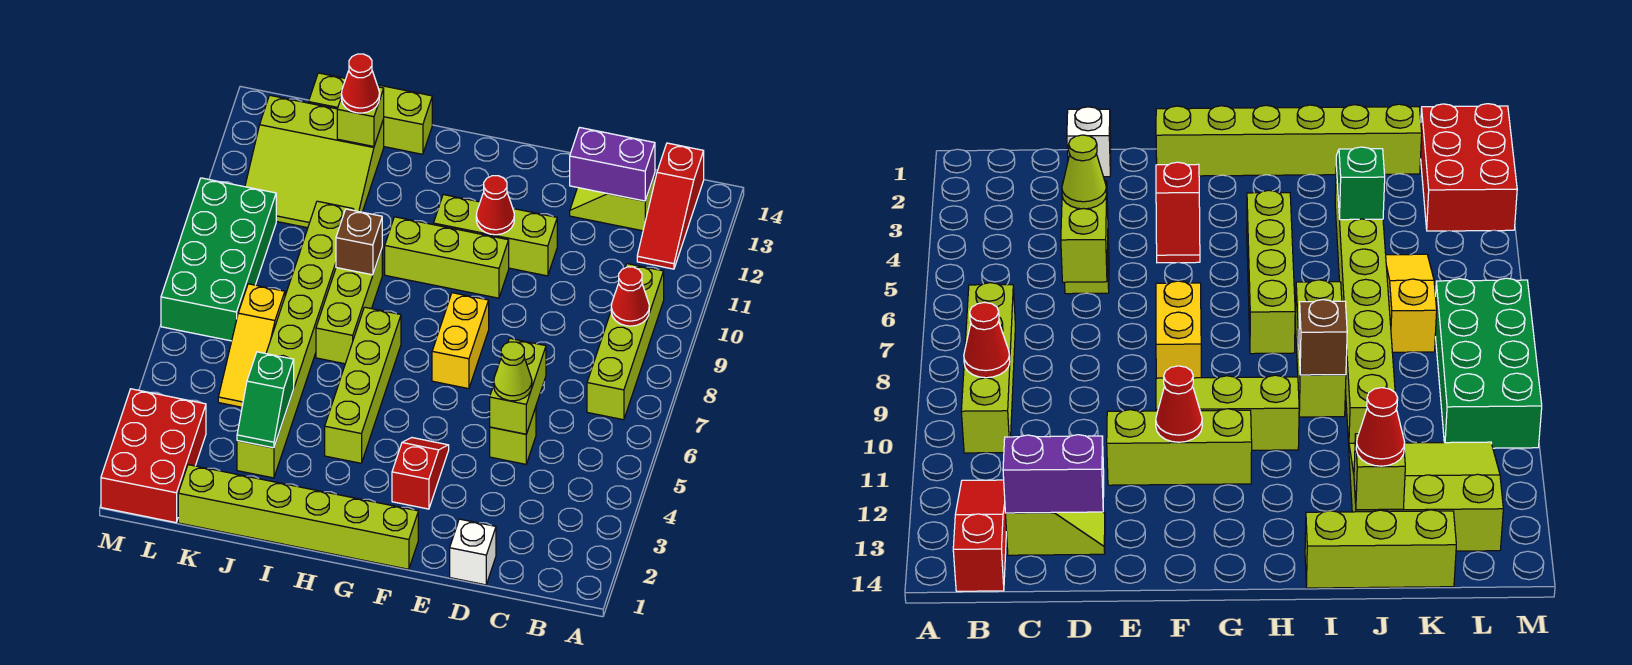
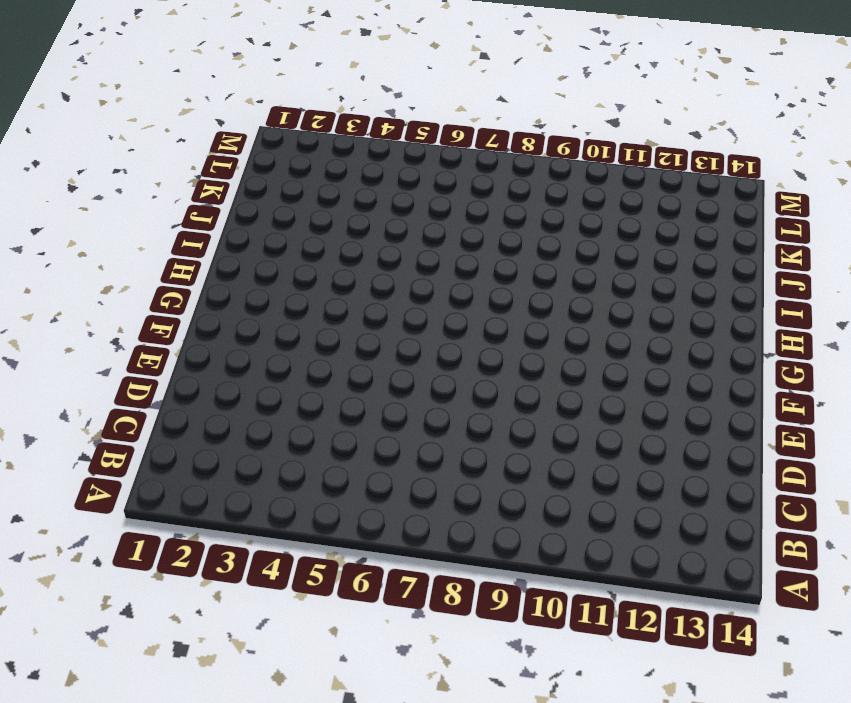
none -> lime brick B7:B10 level 1
none -> red slope B12:B14 level 1 top 14
none -> lime slope C13:D13 level 1 top C

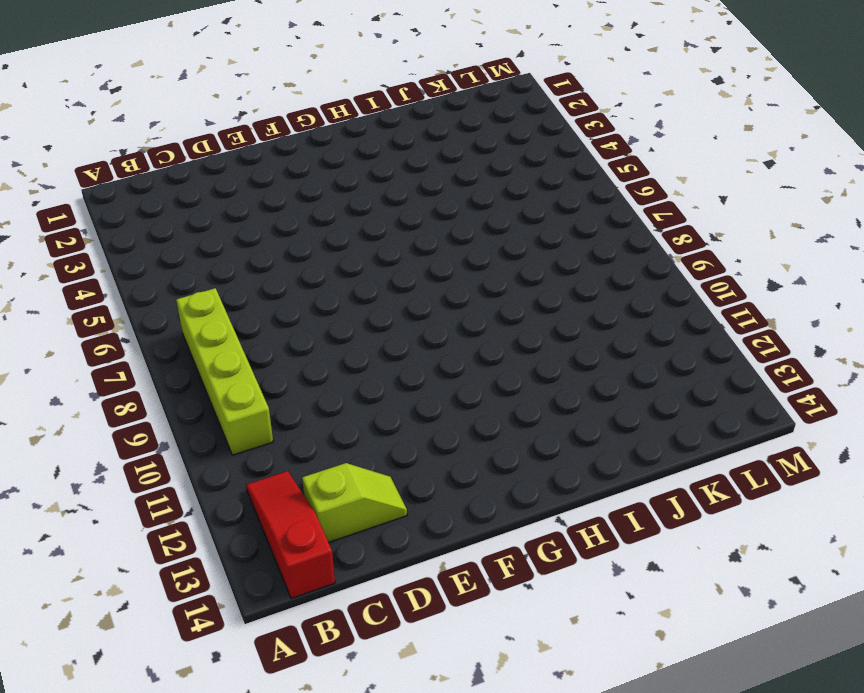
none -> white brick D1 level 1
none -> lime brick D5 level 1
none -> lime brick E11:G11 level 1

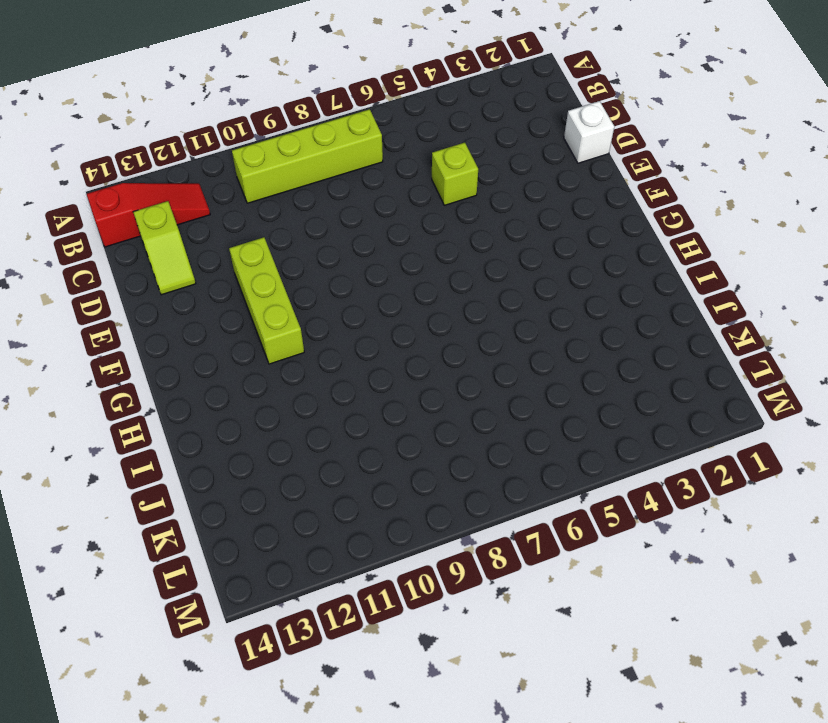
none -> lime brick F1:K1 level 1
none -> red slope F3:F4 level 1 top 3
none -> yellow brick F7:F8 level 1

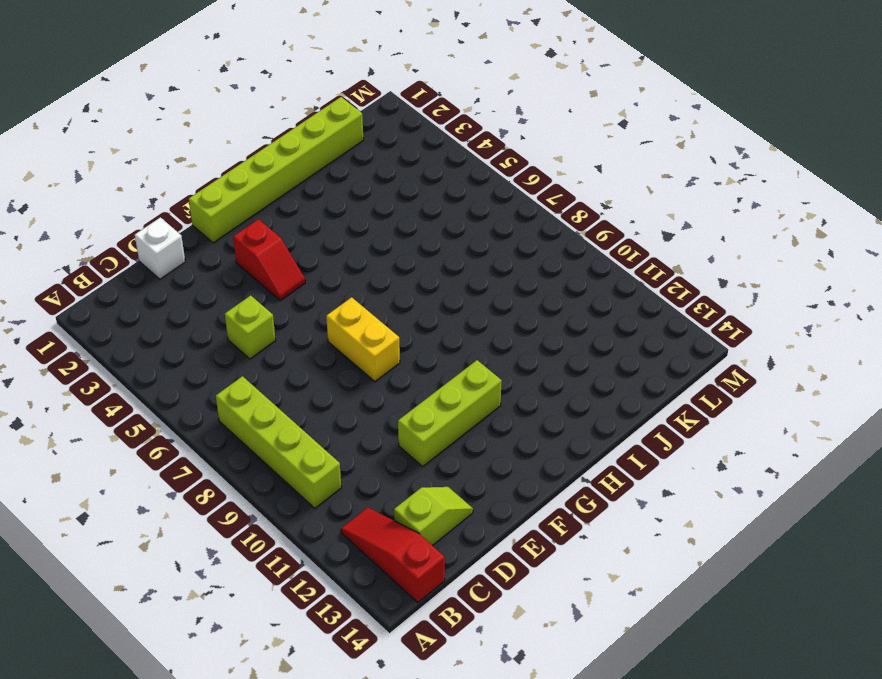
none -> lime brick F10:H10 level 1
none -> lime brick H4:H7 level 1
none -> lime brick I7:I9 level 1

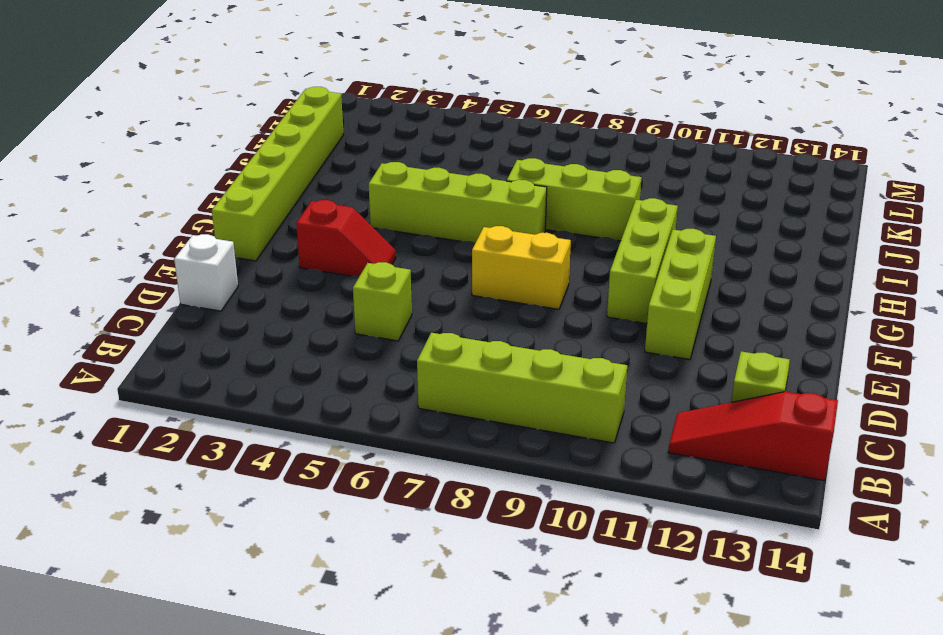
none -> lime brick I14:K14 level 1
none -> lime brick J3:J10 level 1
none -> lime slope J11:L13 level 1 top 13

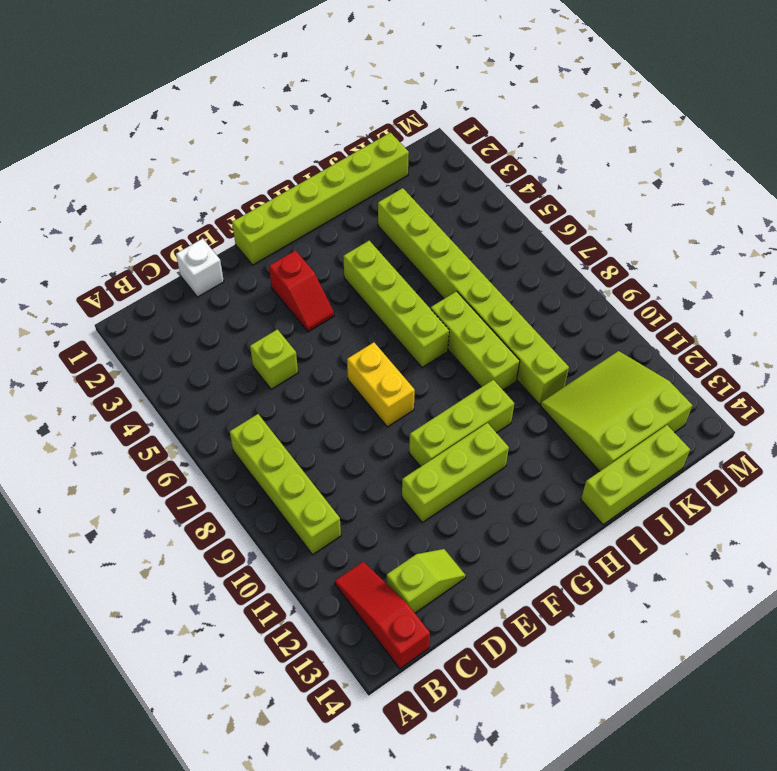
none -> yellow slope K5:K7 level 1 top 7
none -> red brick L1:M3 level 1
none -> green brick L7:M10 level 1

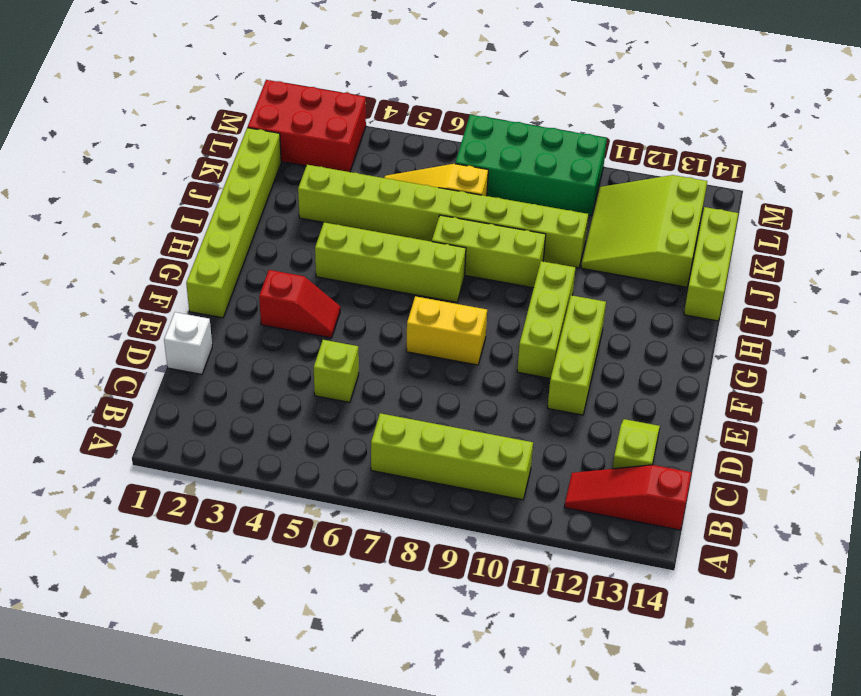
none -> red cone B9 level 2
none -> purple brick C13:D13 level 2
none -> lime brick D5:D6 level 2

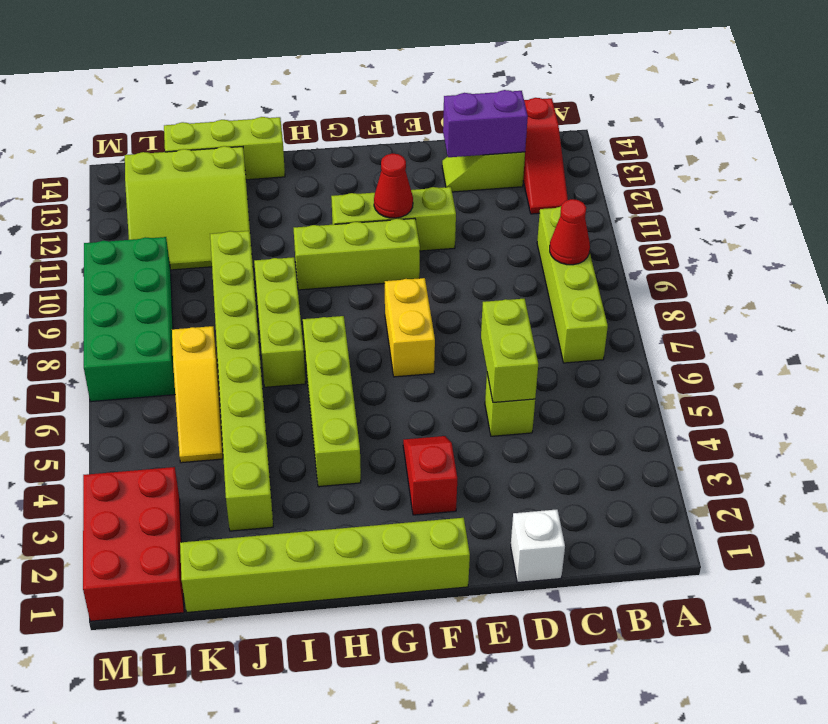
none -> brown brick I9 level 2
none -> green slope J3:J4 level 2 top 4
none -> lime brick J13 level 2

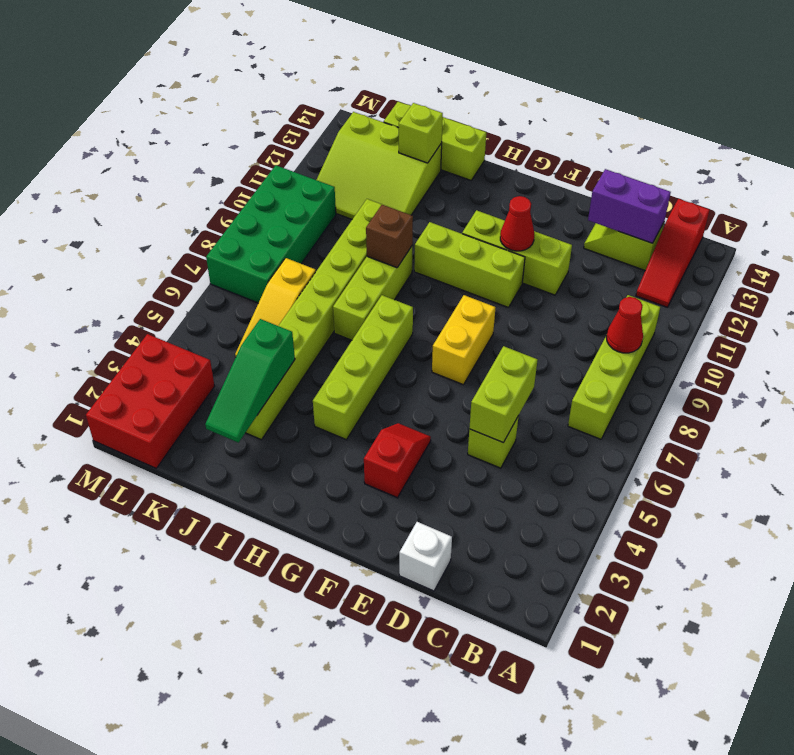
green slope J2:J4 level 2 top 4 -> green slope J3:J4 level 2 top 4
none -> lime brick F1:K1 level 1
none -> lime cone D5 level 3
none -> red cone J13 level 3

